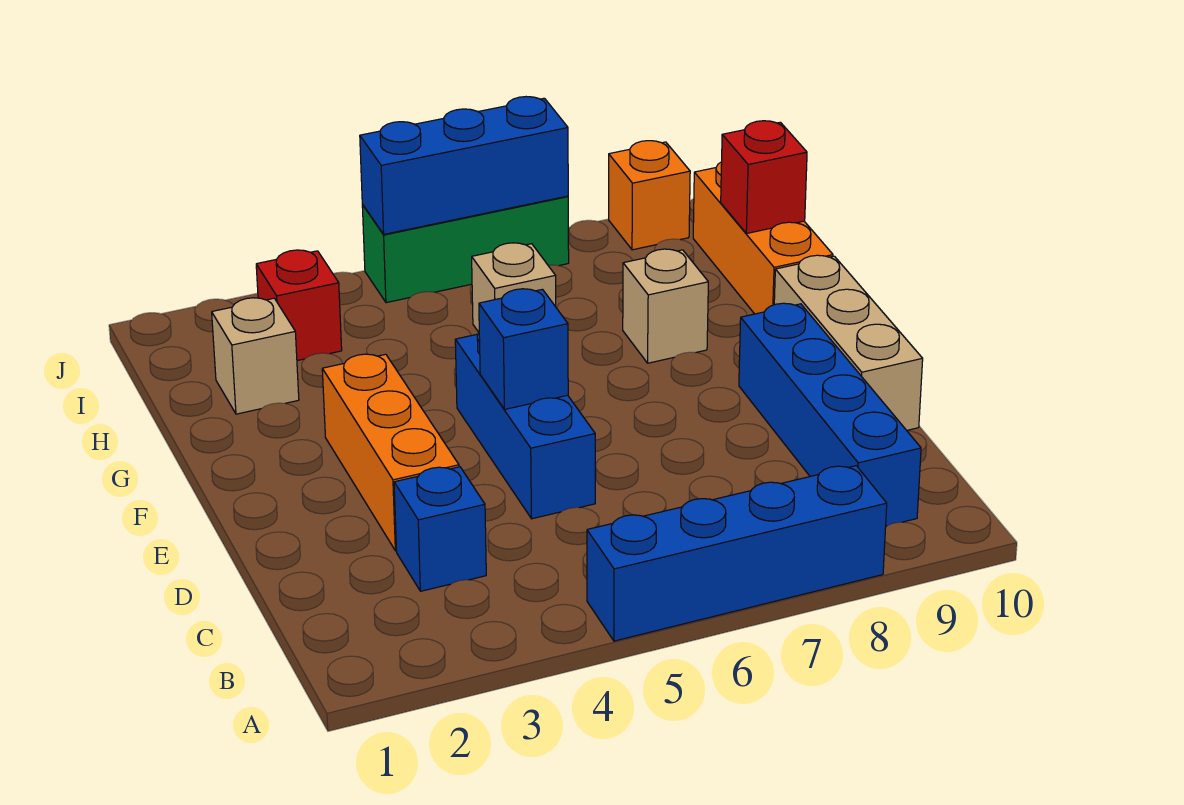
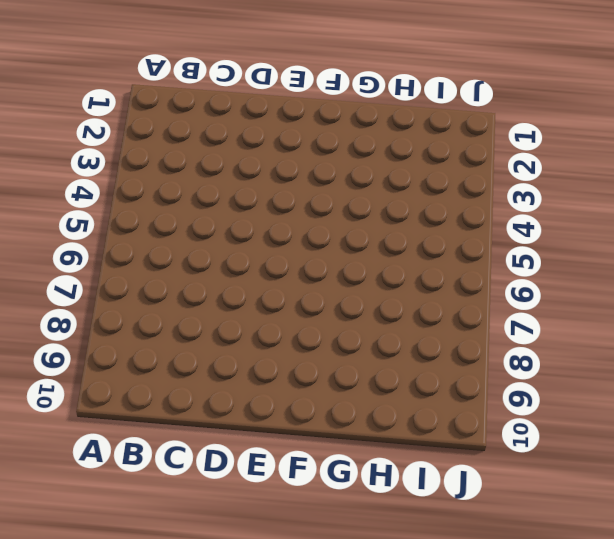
none -> blue brick A5:A8 level 1
none -> blue brick B9:E9 level 1
none -> blue brick C3 level 1

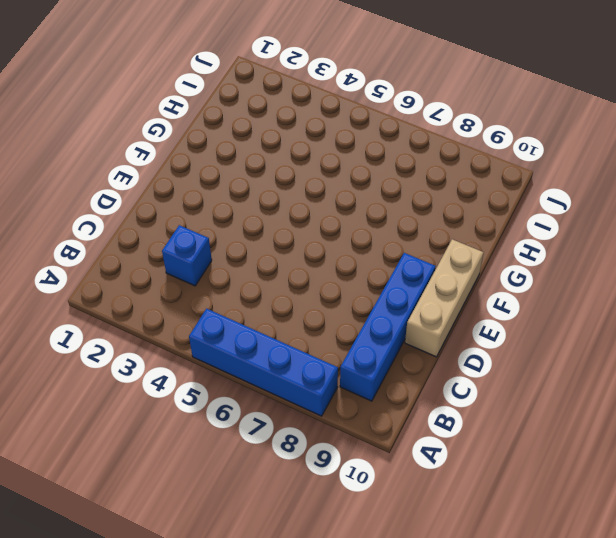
none -> orange brick D3:F3 level 1
none -> blue brick D5:F5 level 1
none -> tan brick G8 level 1

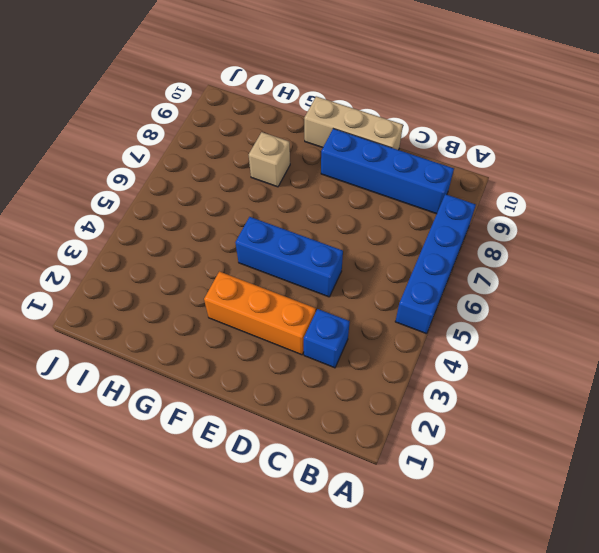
none -> orange brick G10:I10 level 1
none -> tan brick H2 level 1
none -> tan brick H6 level 1

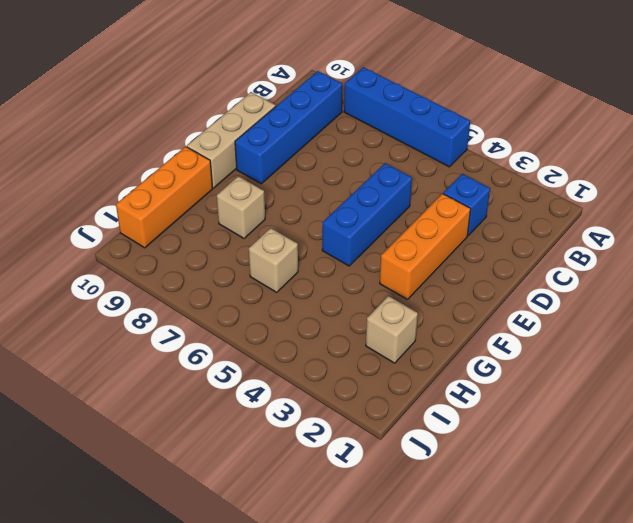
none -> red brick I3 level 1
none -> green brick J5:J7 level 1
none -> orange brick J9 level 1

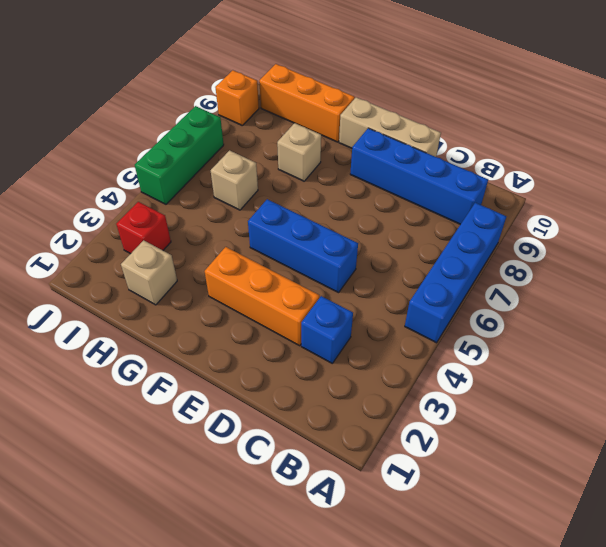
none -> blue brick E5 level 2
none -> red brick H10 level 2
none -> blue brick J5:J7 level 2

